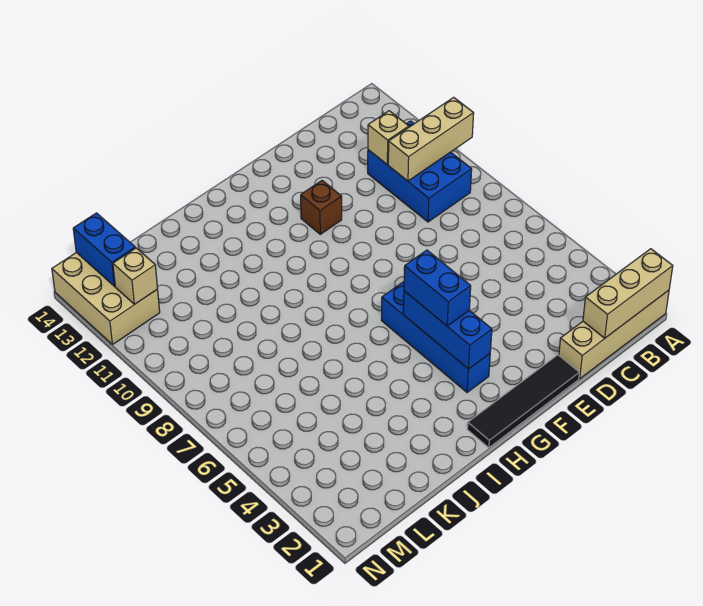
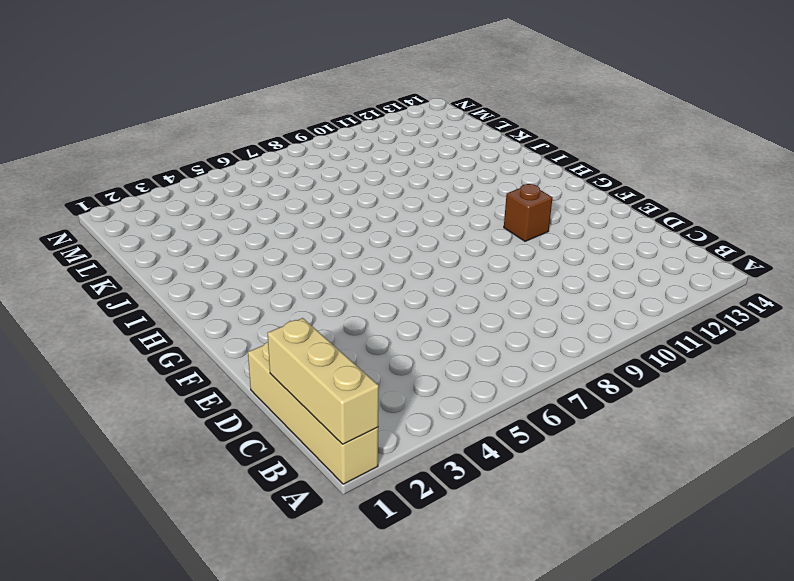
none -> blue brick B9:C11 level 1
none -> black tile E1:H1 level 1
none -> blue brick G3:G6 level 1

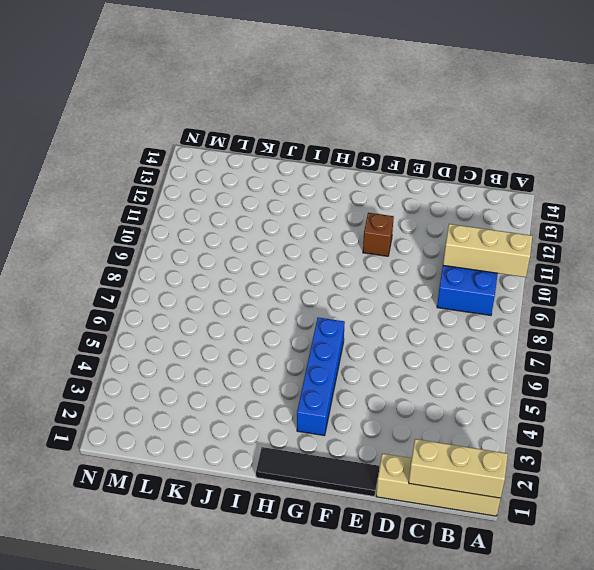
none -> tan brick M12:N14 level 1
none -> tan brick C11 level 2
none -> blue brick G3:G5 level 2

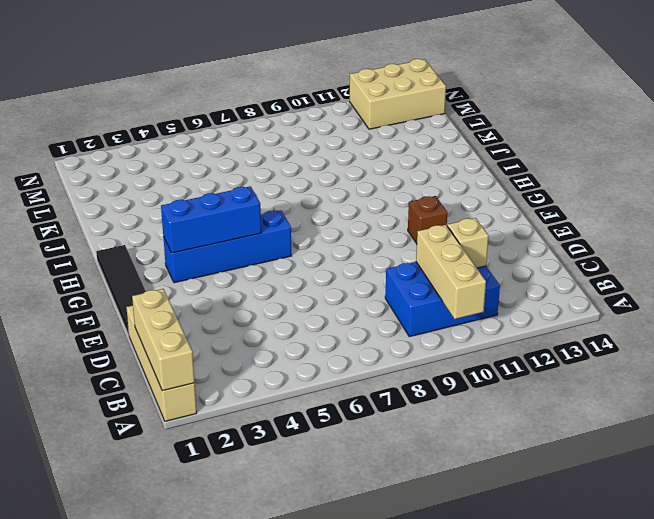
none -> tan brick M12 level 2
none -> blue brick M13:M14 level 2
none -> blue brick G4:G5 level 3

